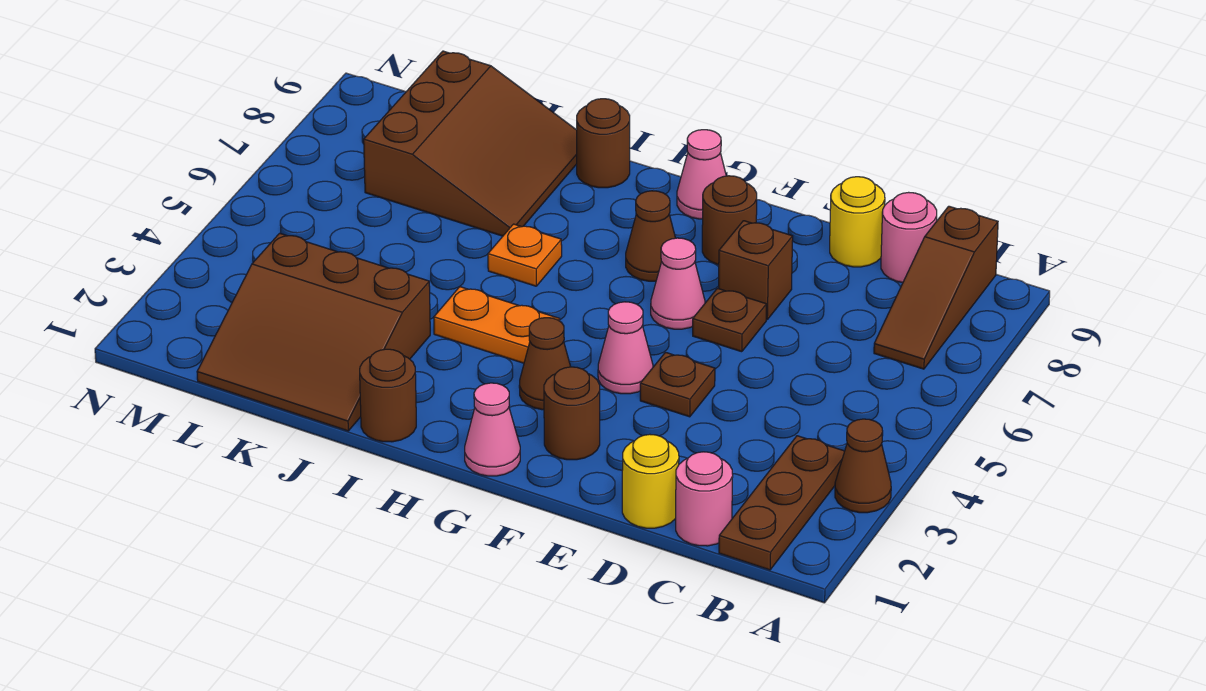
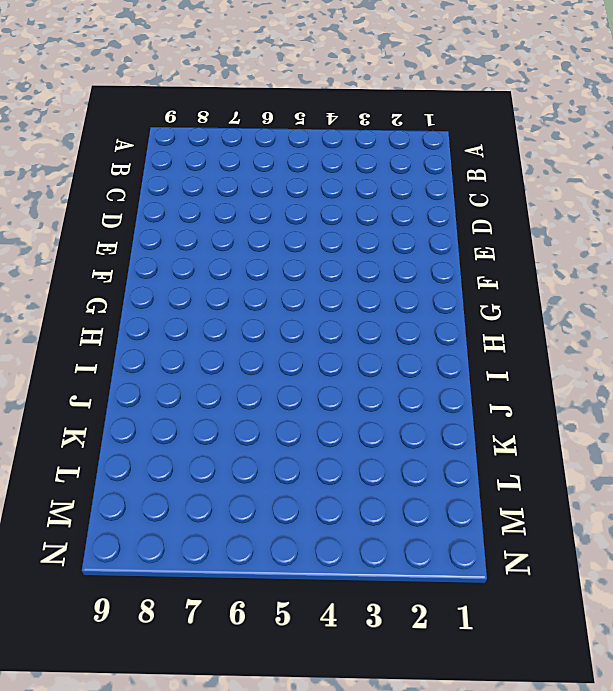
none -> brown cone A3 level 1
none -> brown plate B1:B3 level 1
none -> brown slope B7:B9 level 1 top 9

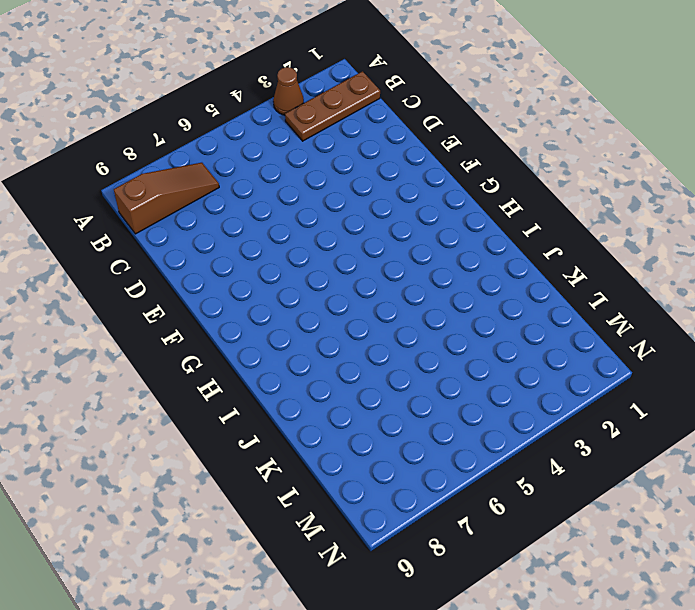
none -> pink round brick C1 level 1
none -> pink round brick C9 level 1
none -> yellow round brick D1 level 1

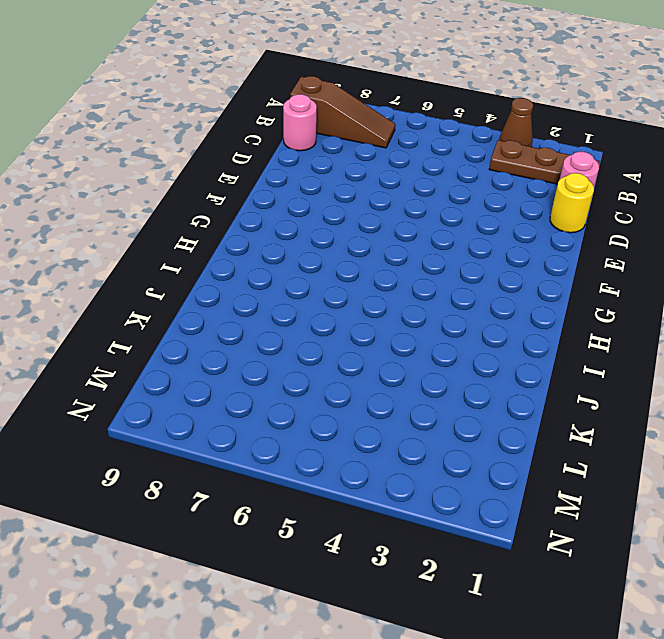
none -> yellow round brick D9 level 1
none -> brown plate E4 level 1
none -> brown plate E6 level 1

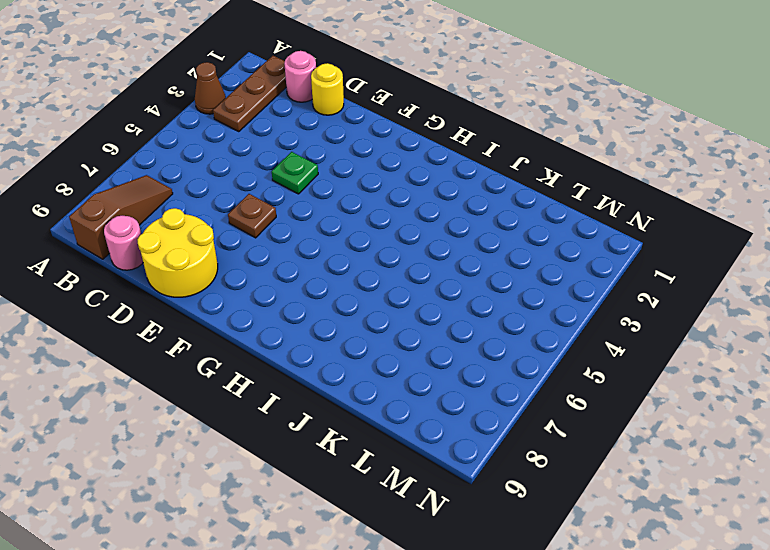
yellow round brick D8:E9 level 1 -> yellow round brick D9 level 1
green plate E4 level 1 -> brown plate E4 level 1
none -> brown brick E7 level 1
none -> brown round brick F2 level 1
none -> pink cone F4 level 1

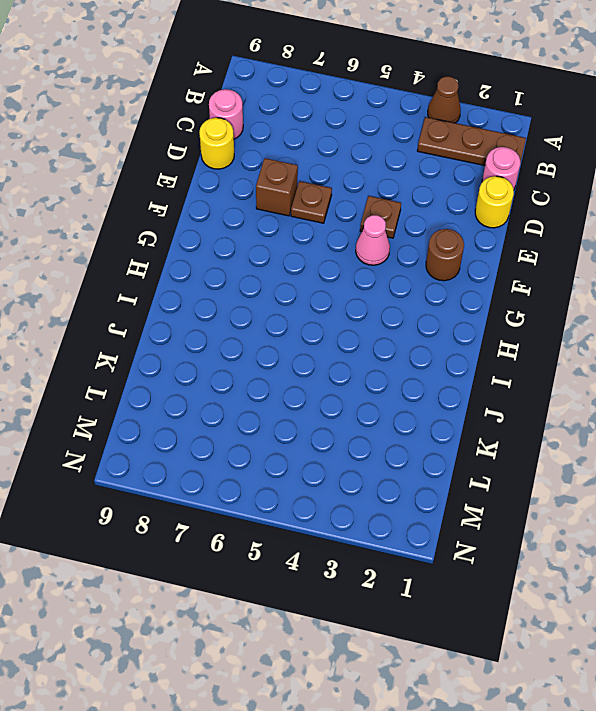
none -> brown slope B7:B9 level 1 top 9
none -> pink cone F6 level 1
none -> brown round brick F8 level 1

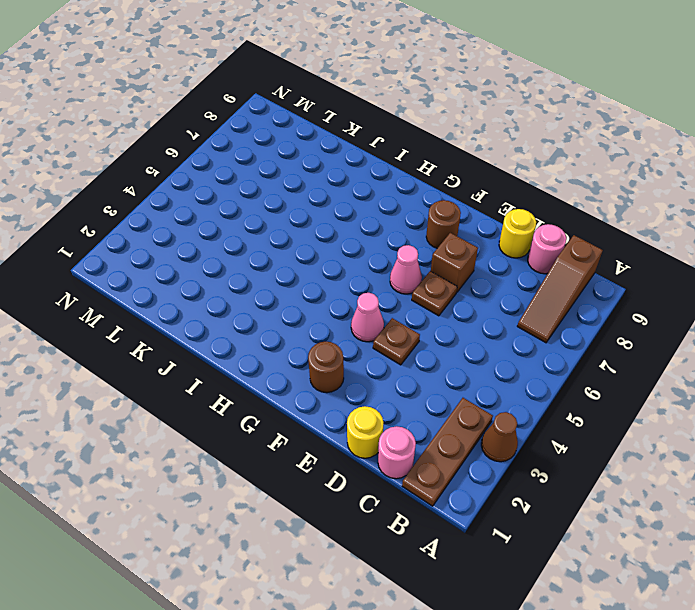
none -> pink cone G1 level 1
none -> brown cone G3 level 1
none -> brown cone G7 level 1

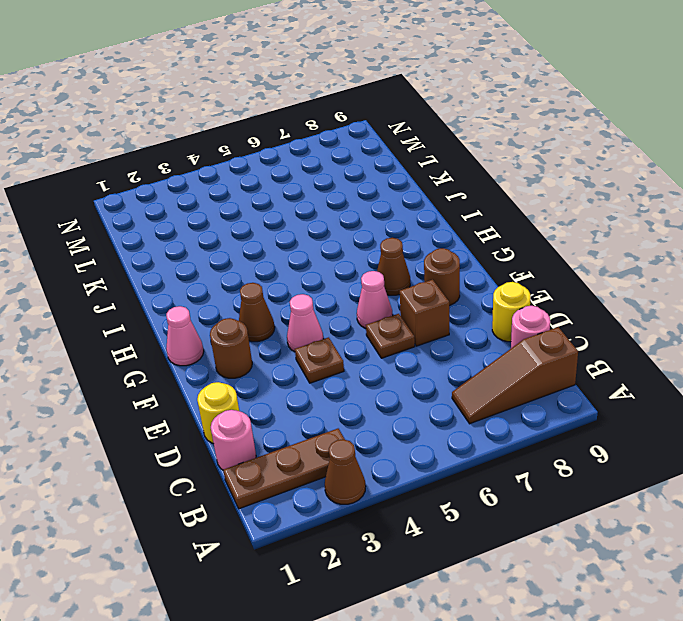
none -> pink cone G9 level 1
none -> orange plate H4:I4 level 1
none -> brown round brick I1 level 1

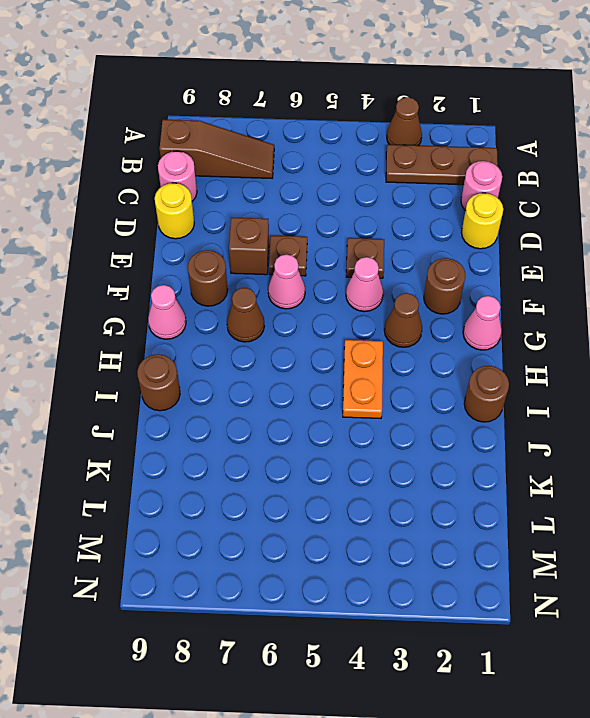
none -> orange plate I6 level 1
none -> brown slope J1:L3 level 1 top 3
none -> brown slope J7:L9 level 1 top L

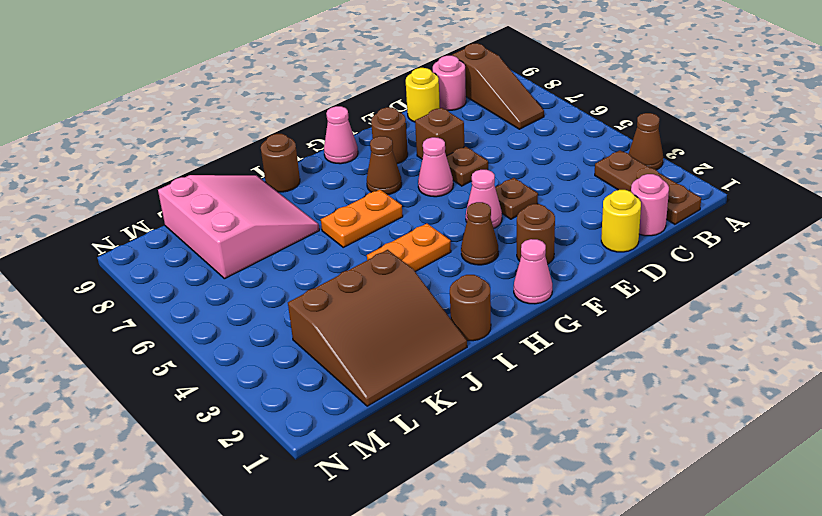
orange plate H6:I6 level 1 -> orange plate I6 level 1
pink slope J7:L9 level 1 top L -> brown slope J7:L9 level 1 top L

